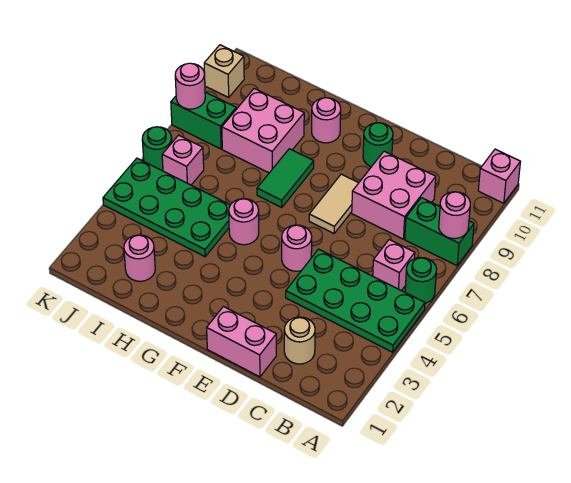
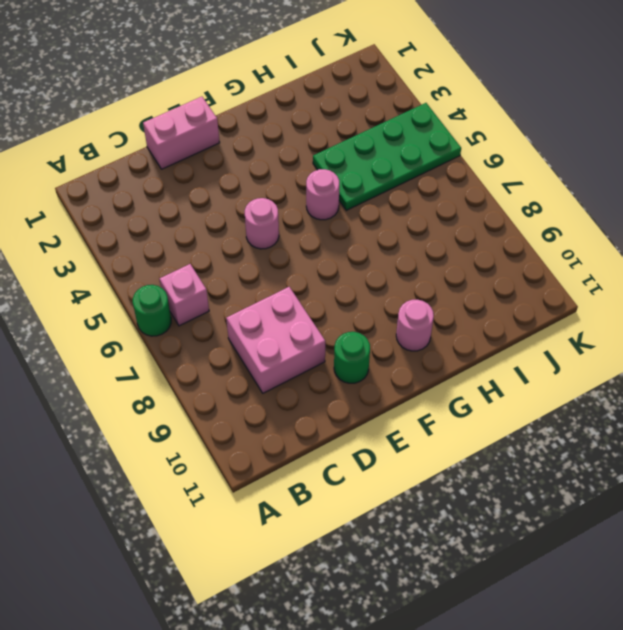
none -> green plate A4:D5 level 1
none -> green brick A8:B8 level 1
none -> pink brick A11 level 1

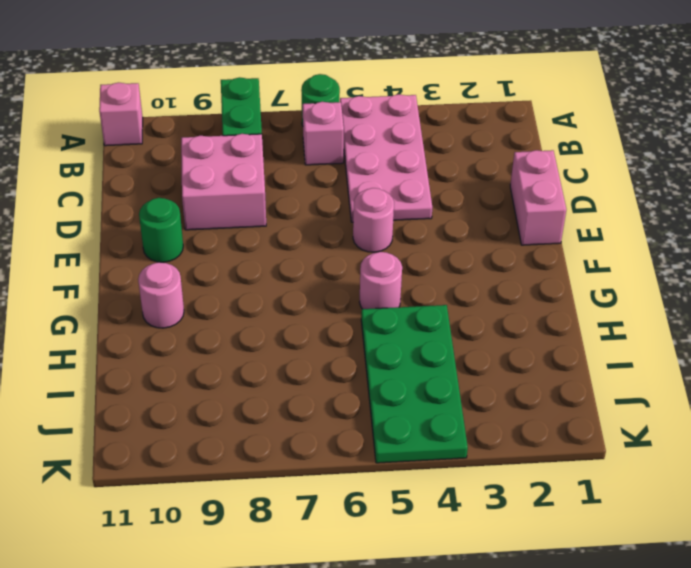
pink plate A4:D5 level 1 -> green plate A4:D5 level 1
none -> tan round brick C2 level 1
none -> tan tile E7:E8 level 1
none -> green tile G7:G8 level 1

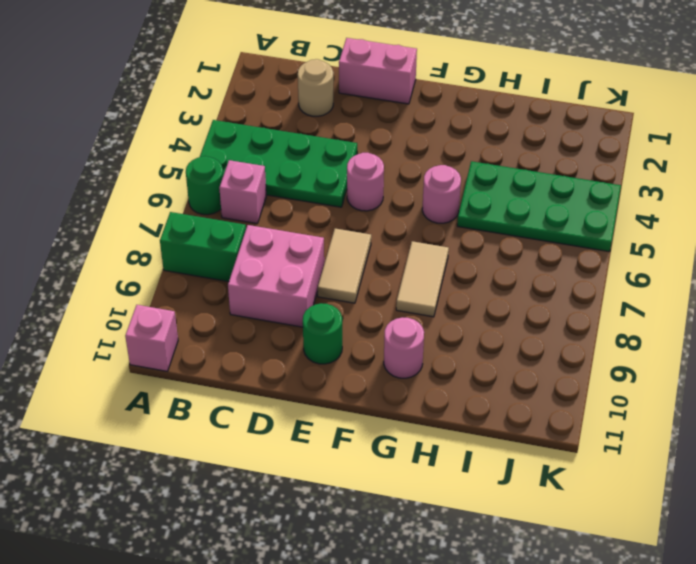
tan tile G7:G8 level 1 -> green tile G7:G8 level 1
none -> pink brick H8:I9 level 1
none -> pink round brick I2 level 1
none -> pink brick J6 level 1

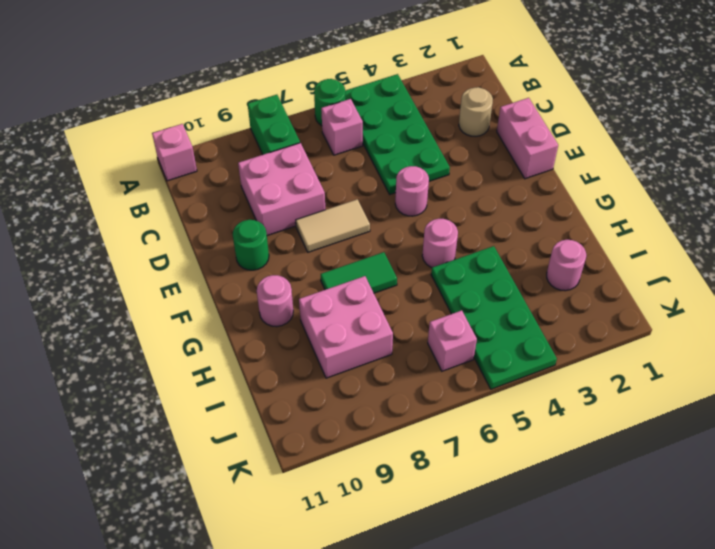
none -> green brick J8:K8 level 1
none -> green round brick K6 level 1
none -> tan brick K10 level 1

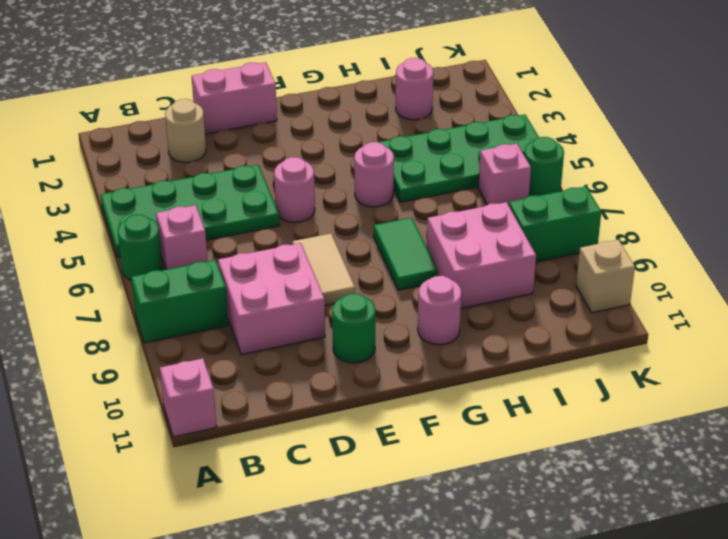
none -> pink round brick A8 level 2
none -> pink round brick K8 level 2

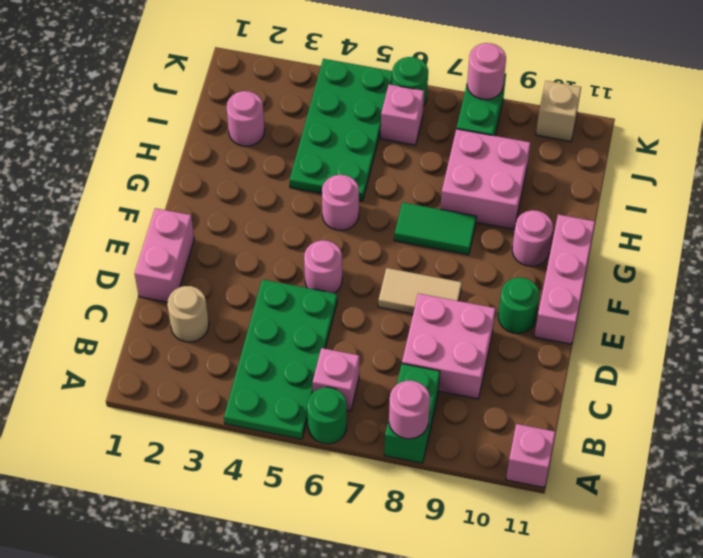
pink brick E11:G11 level 1 -> none

